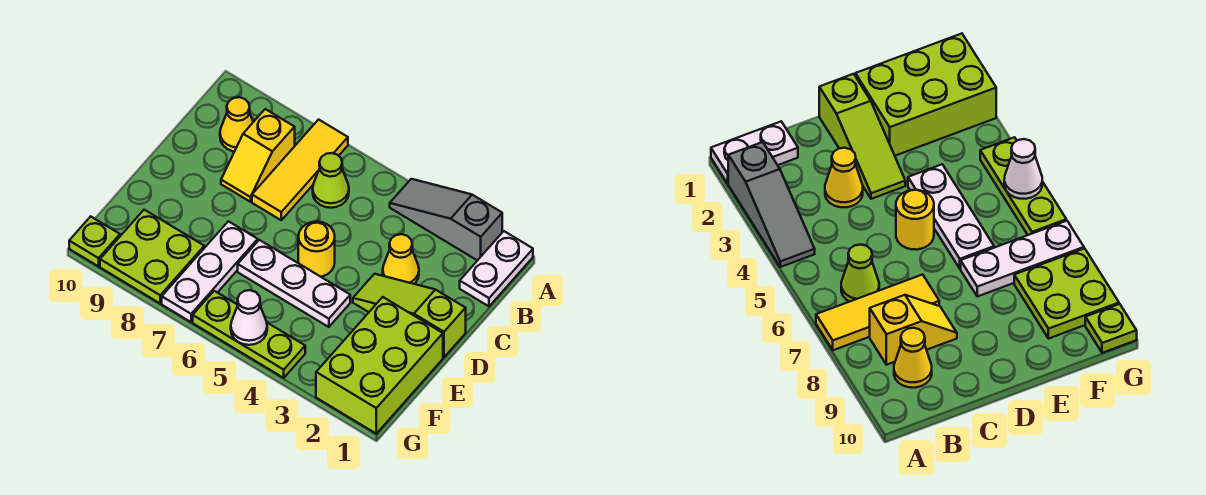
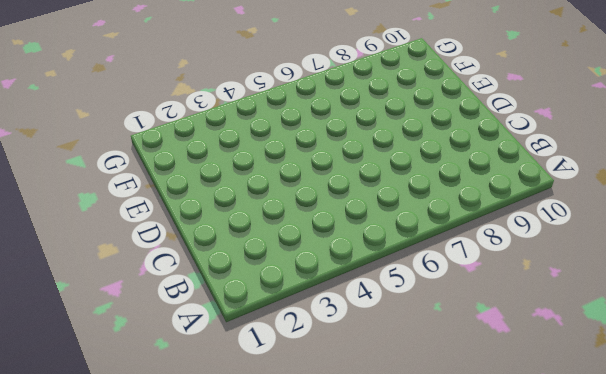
none -> white plate A1:B1 level 1
none -> grey slope A2:A4 level 1 top 2
none -> yellow tile A7:C7 level 1

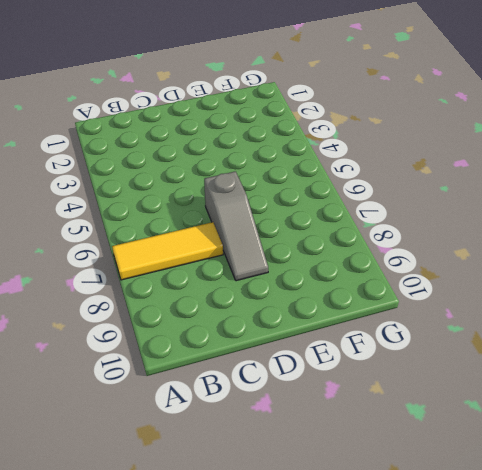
grey slope D6:D8 level 1 top 6 -> grey slope A2:A4 level 1 top 2
none -> white plate A1:B1 level 1
none -> lime cone B6 level 1
none -> yellow slope B8:C8 level 1 top B

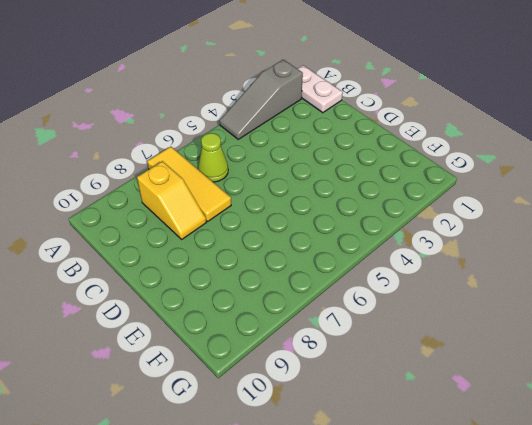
none -> yellow cone B9 level 1
none -> yellow cone C3 level 1
none -> lime slope D1:D3 level 1 top 1

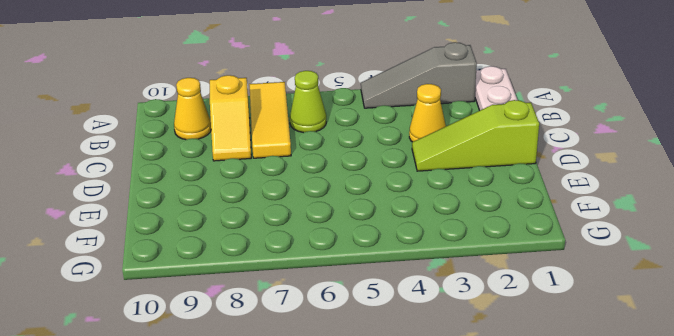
none -> yellow round brick D5 level 1
none -> lime brick E1:G2 level 1
none -> white plate E4:E6 level 1

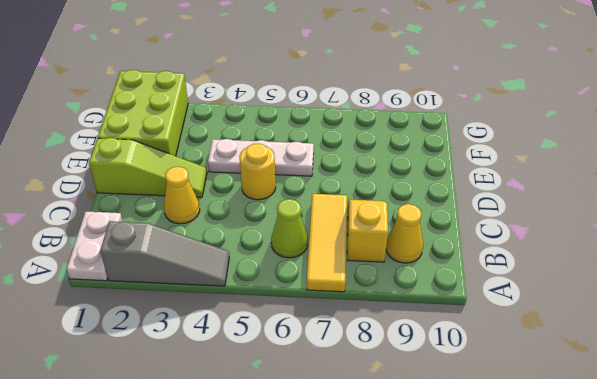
none -> white plate E7:G7 level 1
none -> lime plate F8:G9 level 1
none -> lime plate G4:G6 level 1

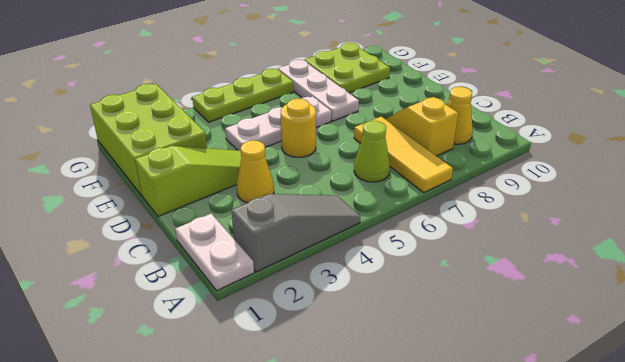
none -> lime plate G10 level 1
none -> white cone G5 level 2

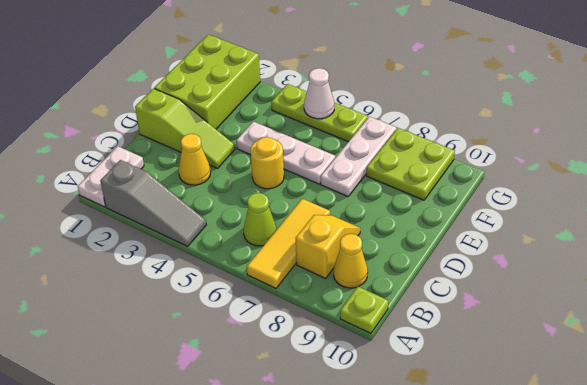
lime plate A10 level 1 -> lime plate G10 level 1

